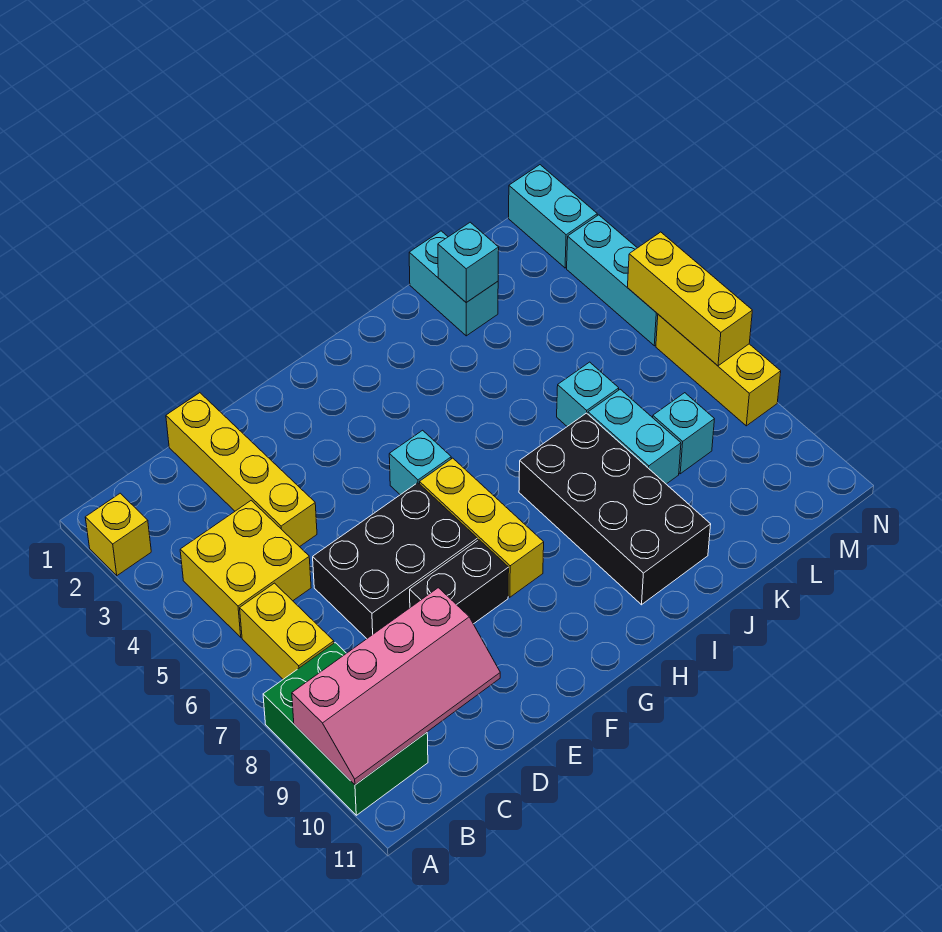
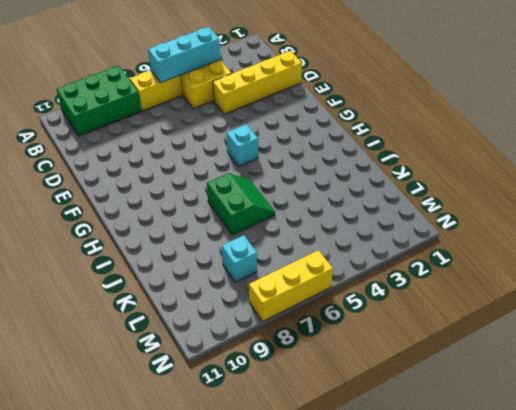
cyan brick B4:B6 level 2 -> cyan brick N3:N5 level 1
green slope I6:J7 level 1 top 7 -> black brick I7:J10 level 1
none -> yellow brick A2 level 1
none -> black brick D6:F7 level 1
none -> black brick E8:F8 level 1

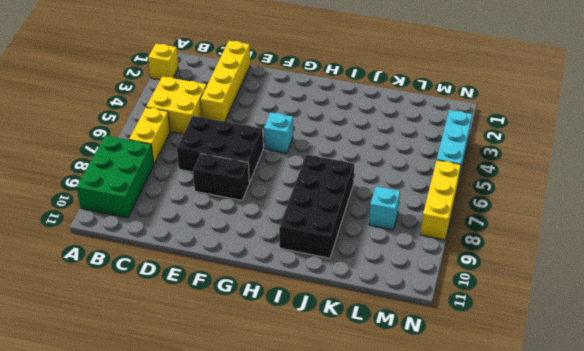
none -> yellow brick G6:G8 level 1
none -> cyan brick K1:K2 level 1
none -> cyan brick K6 level 1

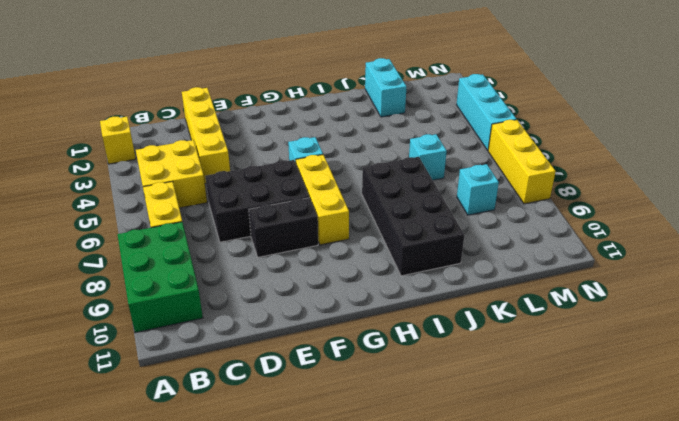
none -> cyan brick K7:K8 level 1
none -> cyan brick N1:N2 level 1
none -> pink slope A9:D10 level 2 top 9

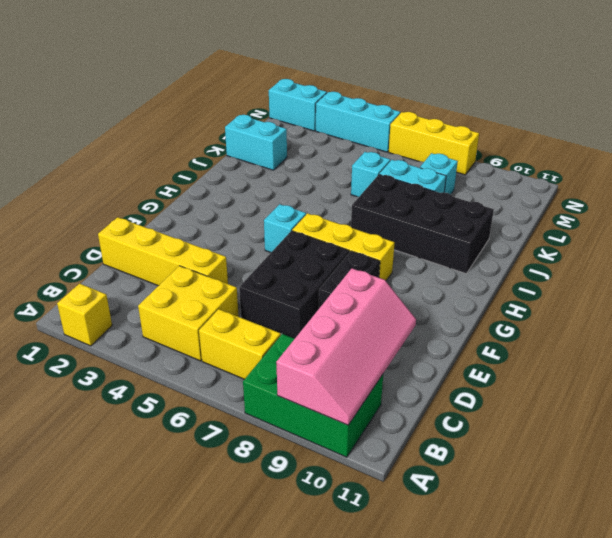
none -> cyan brick K2 level 2
none -> yellow brick N5:N7 level 2

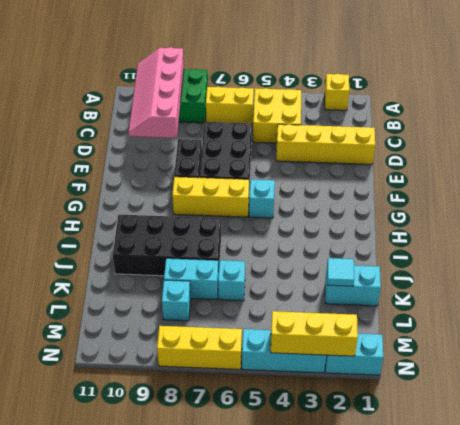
cyan tile K2 level 2 -> cyan brick K2 level 2
yellow brick N2:N4 level 2 -> yellow brick N5:N7 level 2

